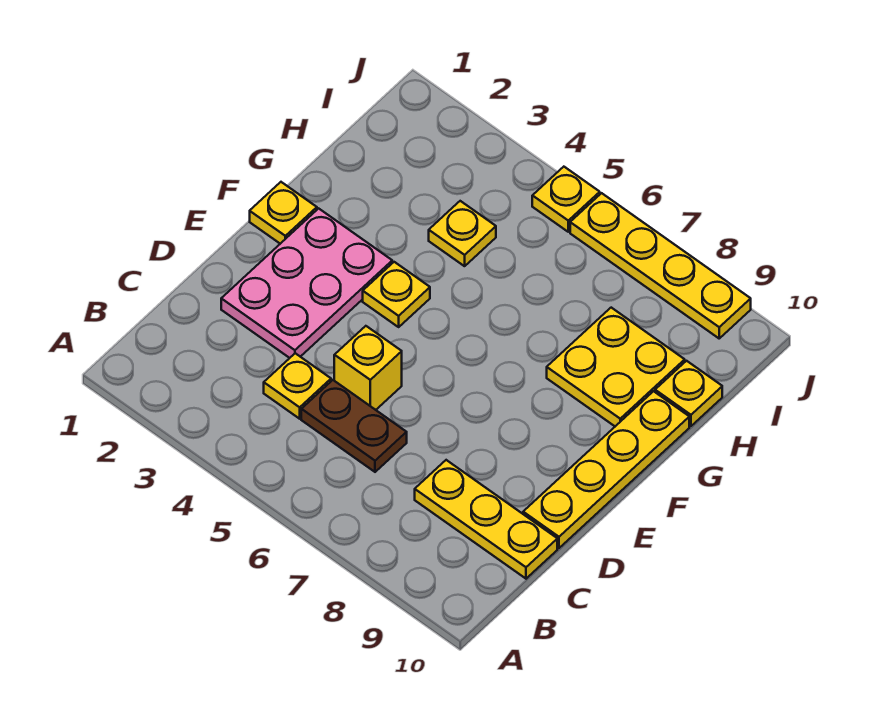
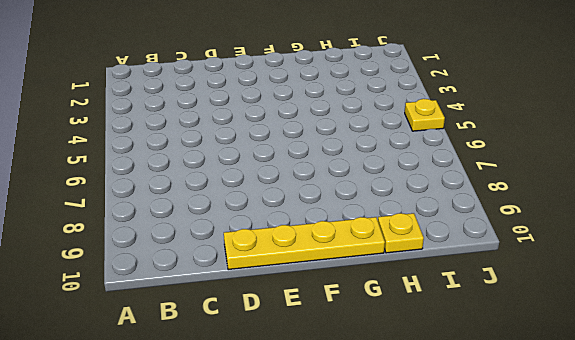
none -> yellow plate C4 level 1
none -> brown plate C5:C6 level 1
none -> yellow plate C8:C10 level 1

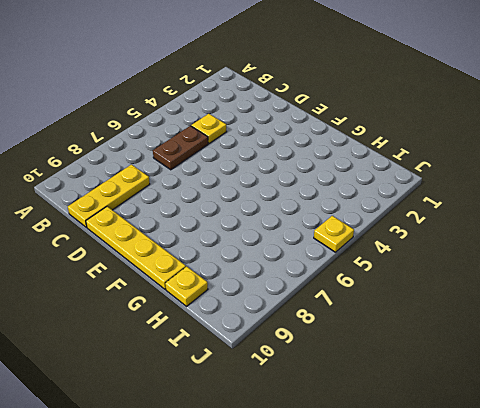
none -> pink plate D2:F3 level 1
none -> yellow brick D5 level 1
none -> yellow plate F1 level 1

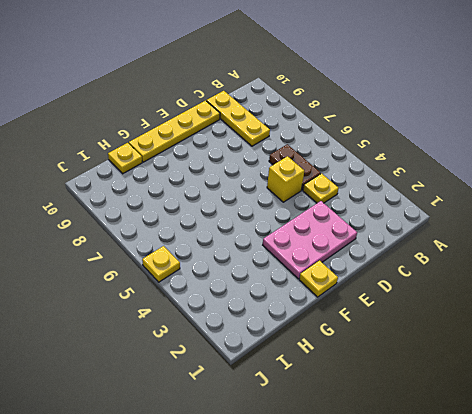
none -> yellow plate F4 level 1
none -> yellow plate G8:H9 level 1
none -> yellow plate H4 level 1

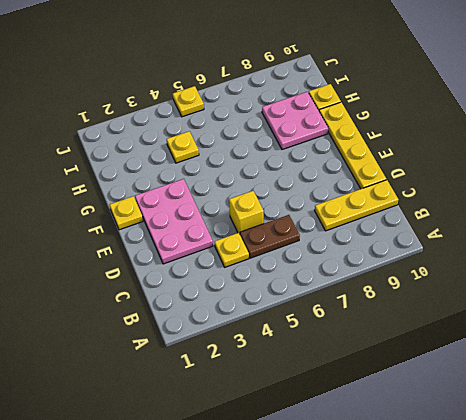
pink plate G8:H9 level 1 -> yellow plate G8:H9 level 1
none -> yellow plate F4 level 1
none -> yellow plate J6:J9 level 1

